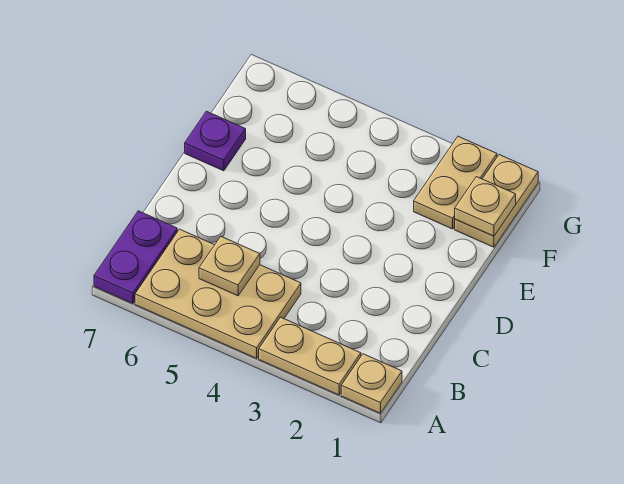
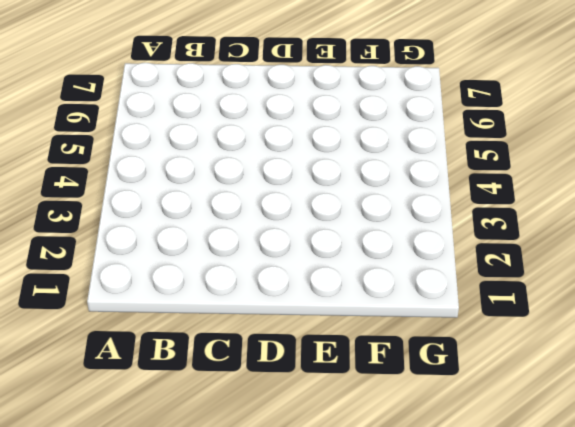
none -> tan plate A1 level 1
none -> tan plate A2:A3 level 1

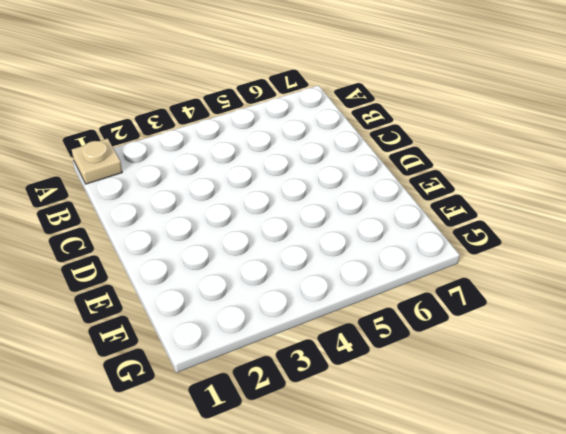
none -> tan plate A2:A3 level 1
none -> tan plate A4:B6 level 1

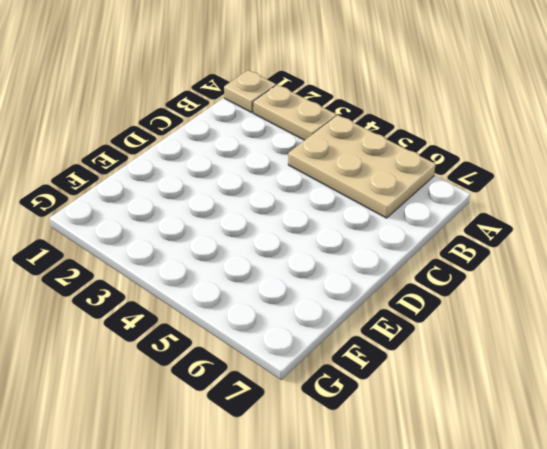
none -> purple plate A7:B7 level 1
none -> purple plate E7 level 1

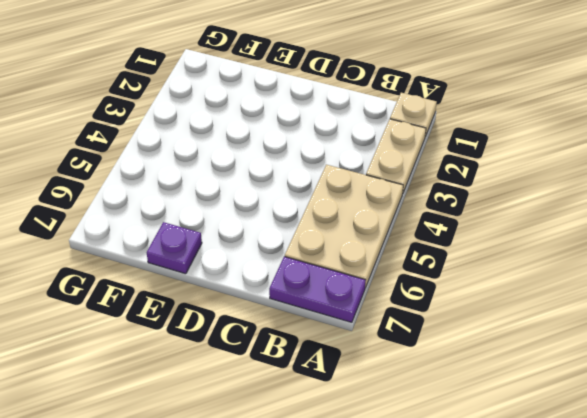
none -> tan plate F1:G1 level 1
none -> tan plate F2:G2 level 1

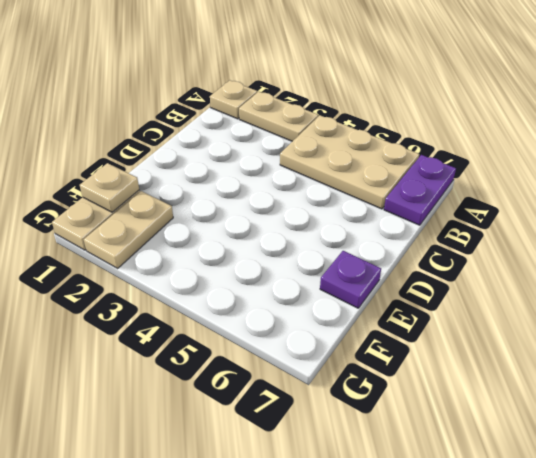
none -> tan plate B5 level 2

